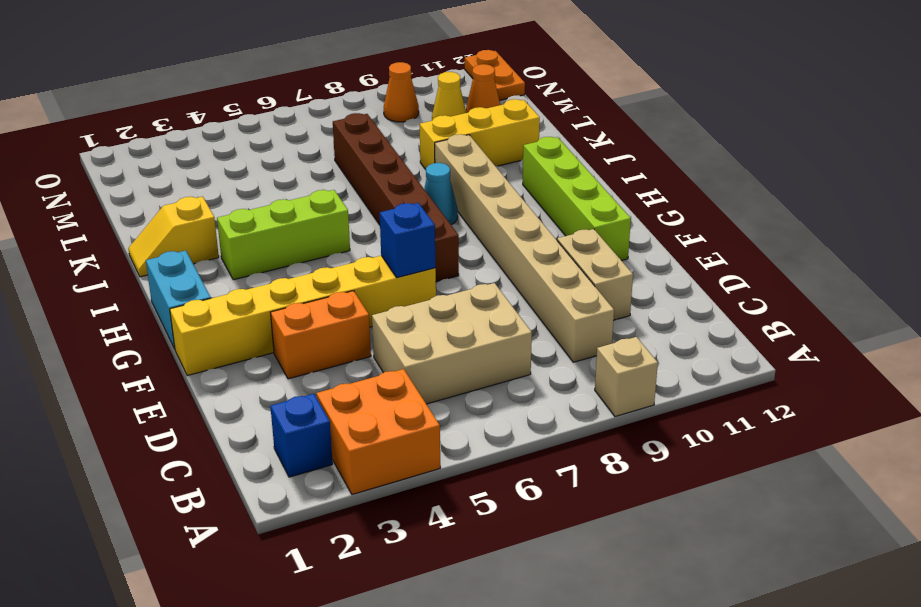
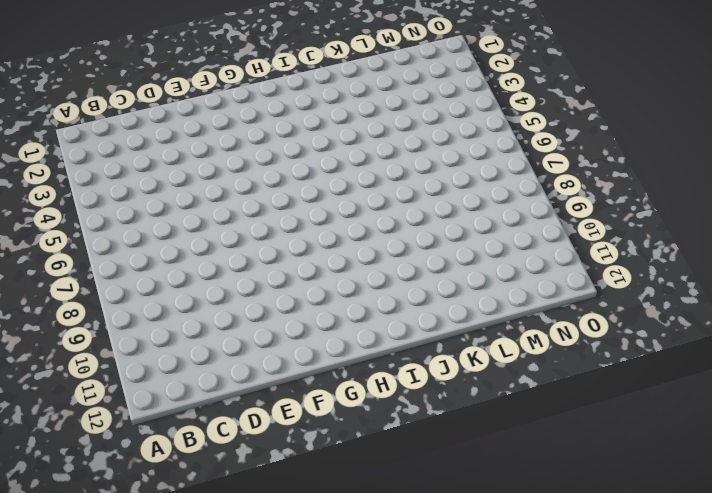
none -> orange brick A3:B4 level 1
none -> tan brick A9 level 1
none -> blue brick B2 level 1

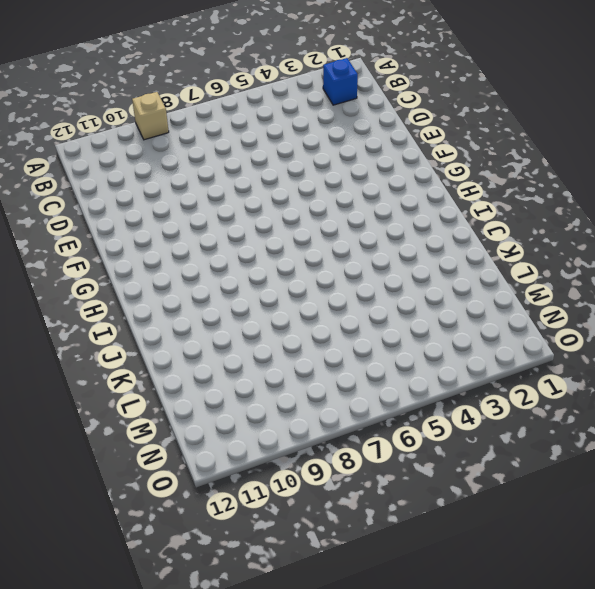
none -> orange brick A3:B4 level 1
none -> tan brick C5:D7 level 1
none -> tan brick C9:J9 level 1

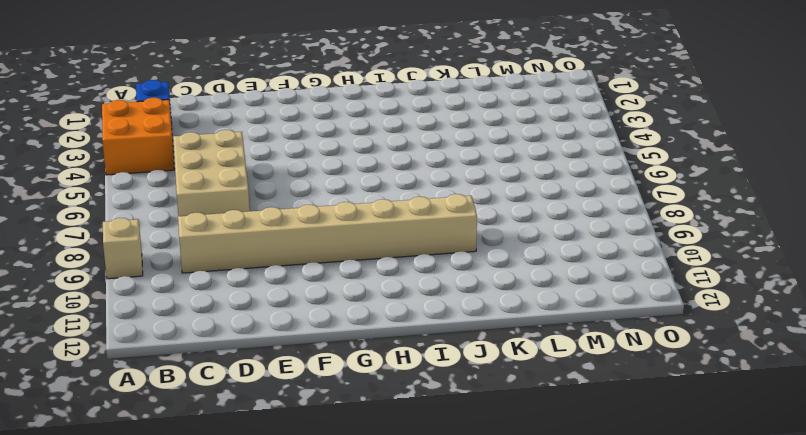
none -> tan brick D10:E10 level 1
none -> orange brick E3:E4 level 1
none -> yellow brick F1:F6 level 1

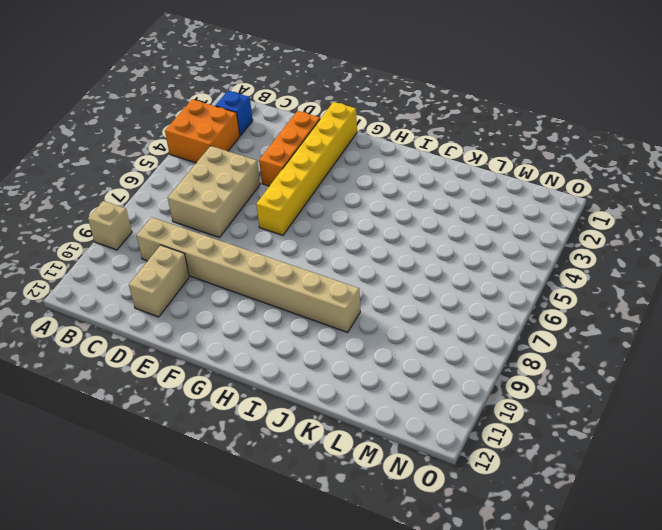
tan brick D10:D11 level 1 -> tan brick D10:E10 level 1
orange brick E2:E4 level 1 -> orange brick E3:E4 level 1
none -> lime brick F11:I11 level 1
none -> cyan brick G1:H1 level 1
none -> brown brick G7:L7 level 1

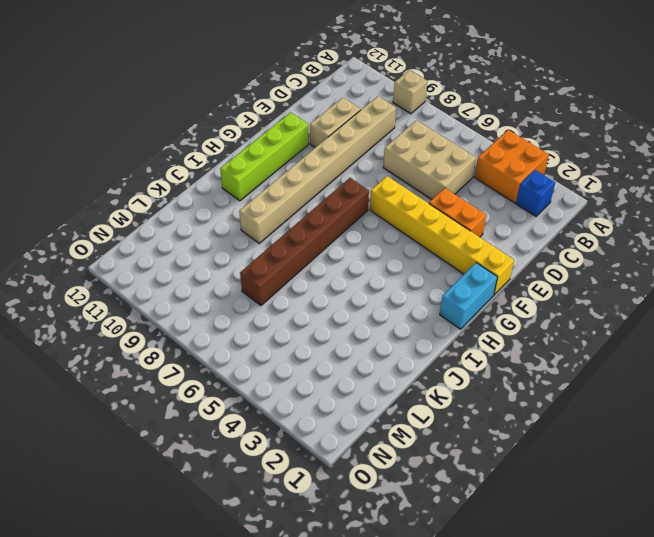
none -> lime brick I3:I5 level 1
none -> cyan cone I8 level 1
none -> yellow slope J1:J2 level 1 top 2

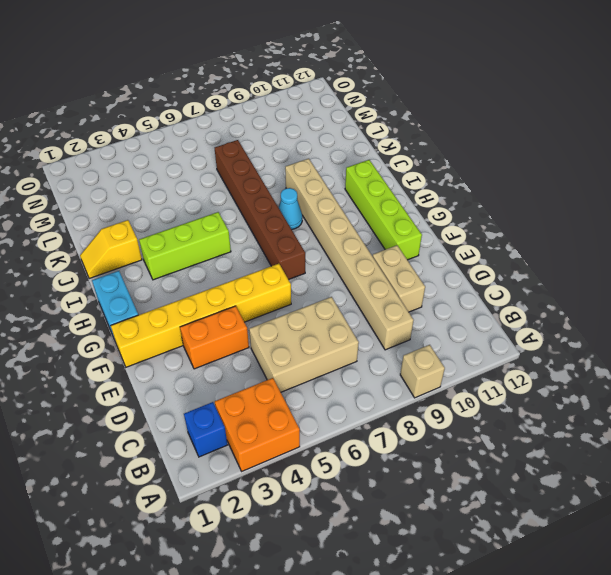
none -> yellow brick K9:K11 level 1
none -> yellow cone M10 level 1
none -> orange cone M11 level 1

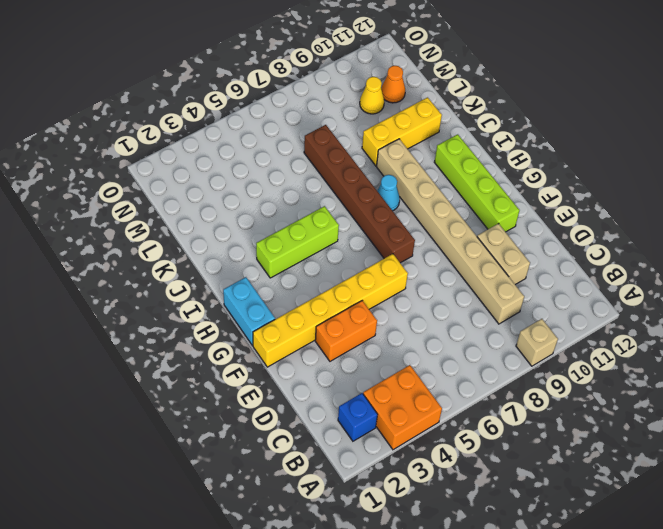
none -> tan brick C5:D7 level 1
none -> yellow slope J1:J2 level 1 top 2
none -> orange cone N9 level 1

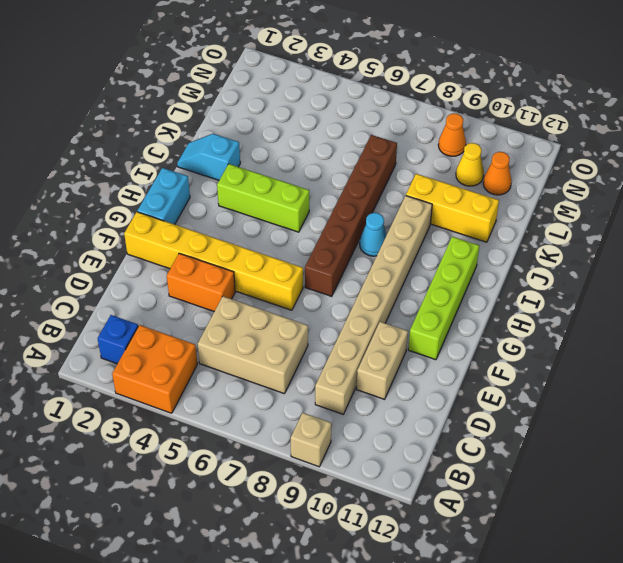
cyan slope J1:J2 level 1 top 2 -> yellow slope J1:J2 level 1 top 2
none -> orange plate N12:O12 level 1
none -> blue brick F6 level 2

